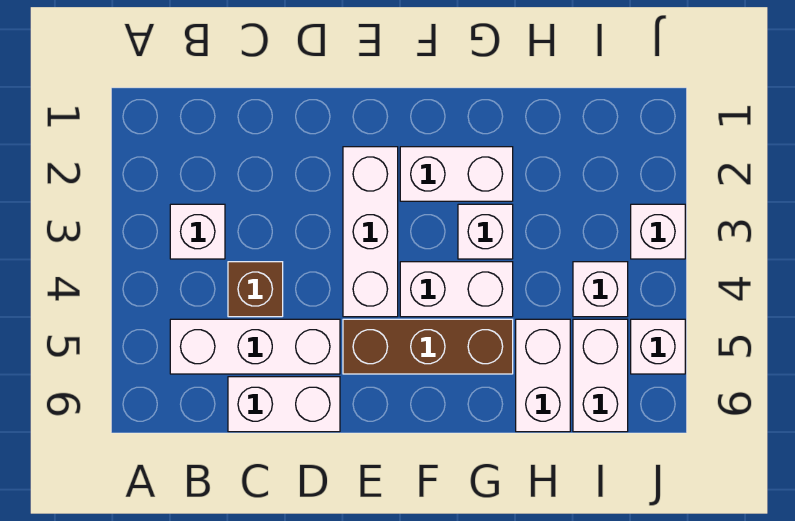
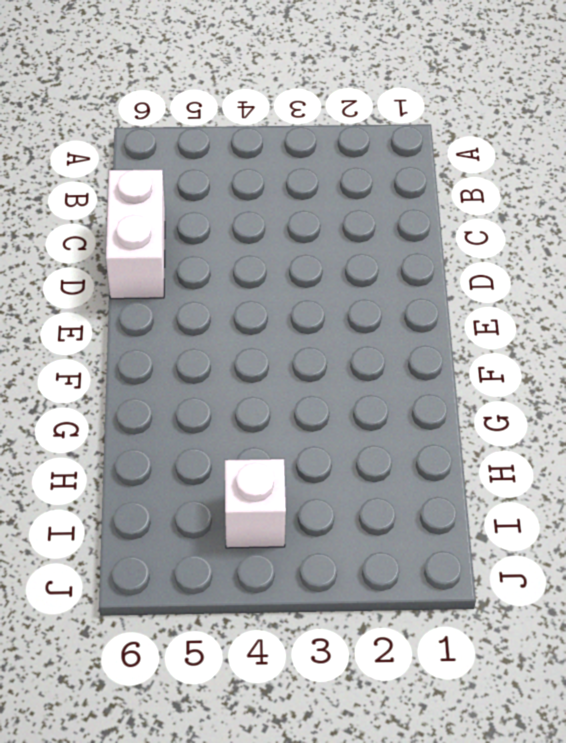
none -> white brick B3 level 1
none -> white brick B5:D5 level 1
none -> brown brick C4 level 1

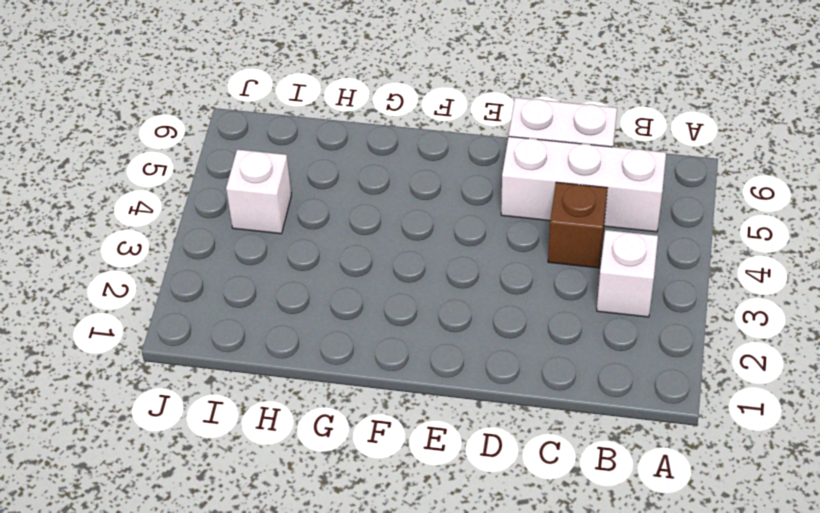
none -> white brick E2:E4 level 1
none -> brown brick E5:G5 level 1
none -> white brick F2:G2 level 1

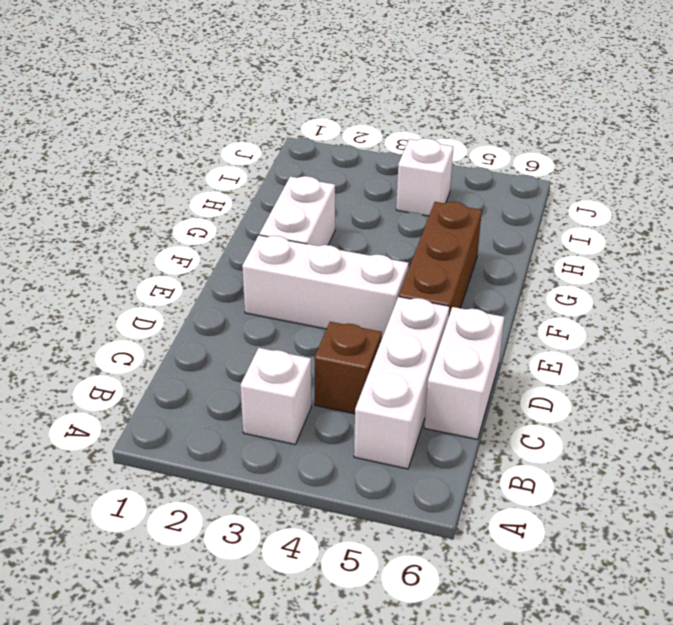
none -> white brick F4:G4 level 1
none -> white brick G3 level 1
none -> white brick H5:H6 level 1

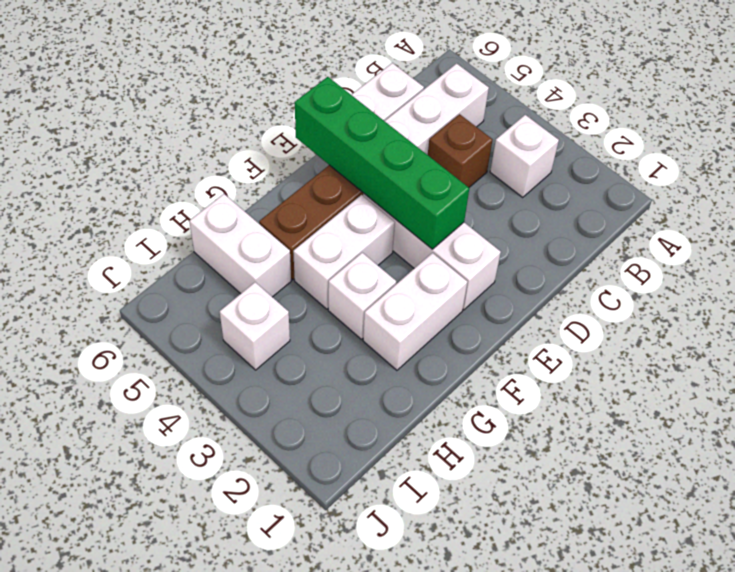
green brick E3:E6 level 2 -> none
none -> white brick I5:I6 level 1
none -> white brick J3 level 1
none -> white brick J5 level 1

